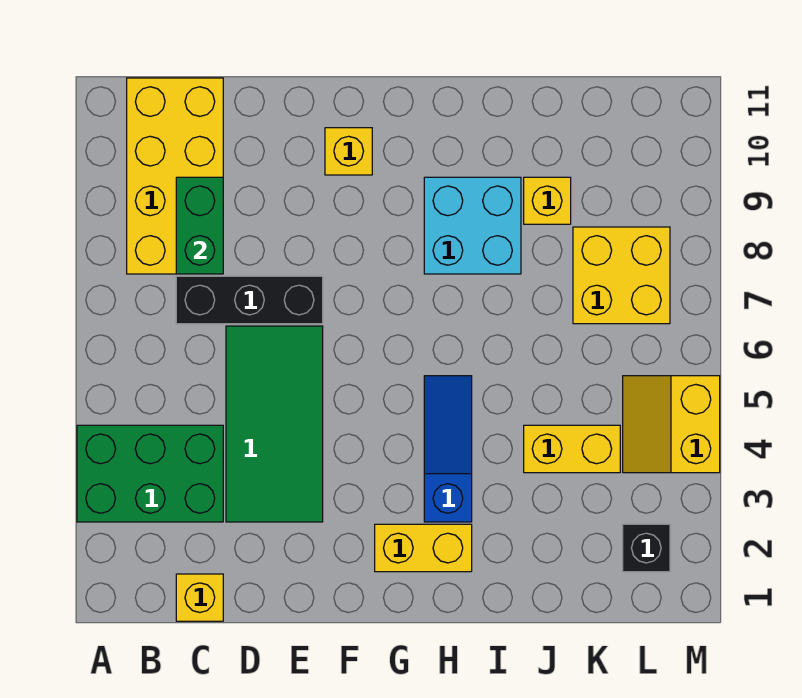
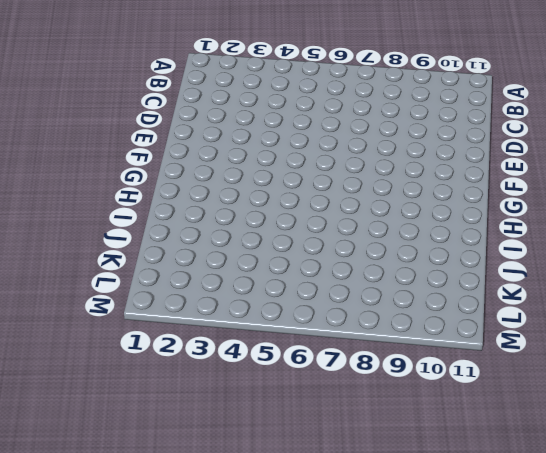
none -> green brick A3:C4 level 1
none -> yellow brick B8:C11 level 1
none -> yellow brick C1 level 1

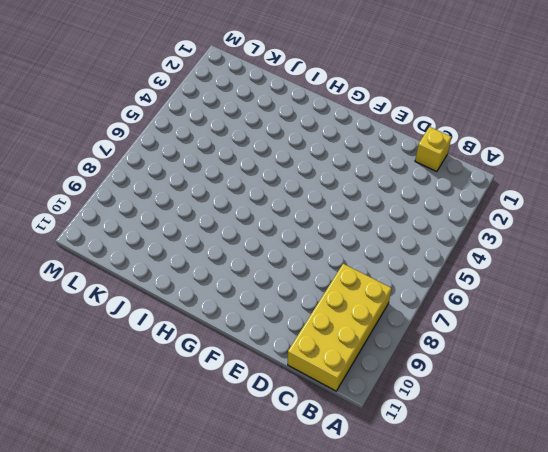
none -> green brick A3:C4 level 1
none -> black brick C7:E7 level 1
none -> green tile D3:E6 level 1

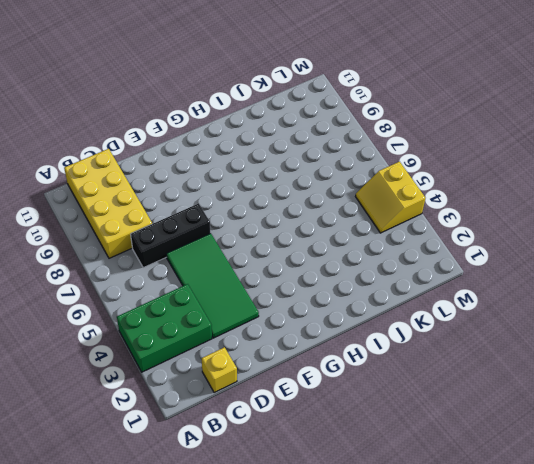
none -> yellow brick F10 level 1
none -> yellow brick G2:H2 level 1
none -> blue slope H3:H5 level 1 top 3

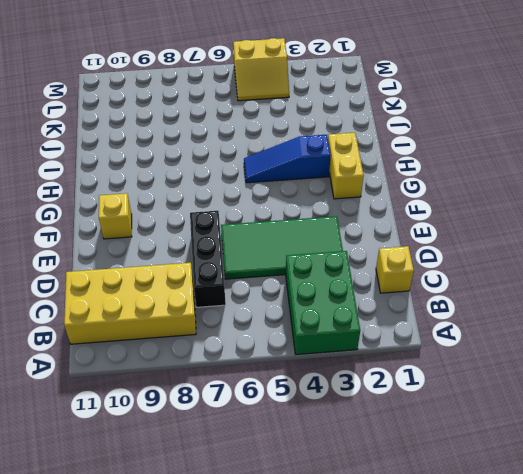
none -> cyan brick H8:I9 level 1
none -> yellow brick J4:K4 level 1
none -> yellow brick J9 level 1

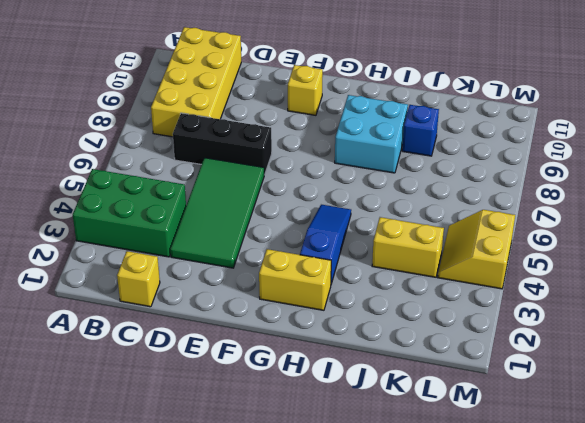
blue brick J9 level 1 -> yellow brick J9 level 1
none -> yellow brick K7:L8 level 1
none -> black brick L2 level 1
none -> green brick C8:C9 level 2

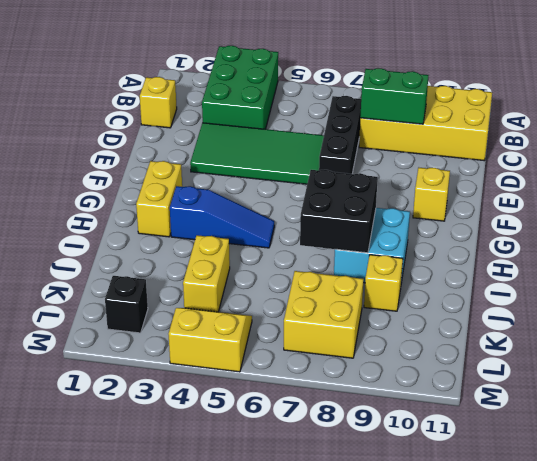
black brick H7:I8 level 2 -> none

